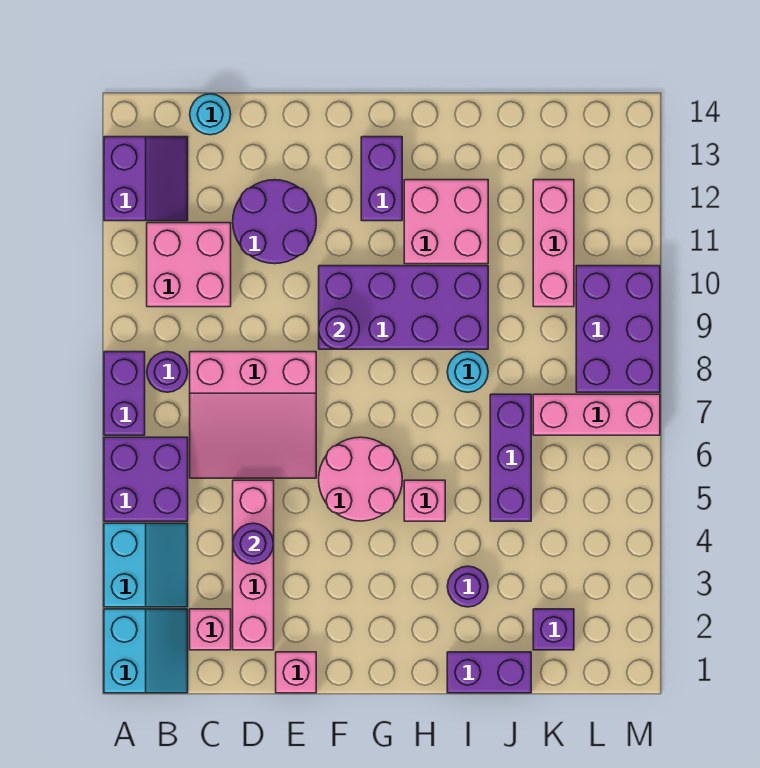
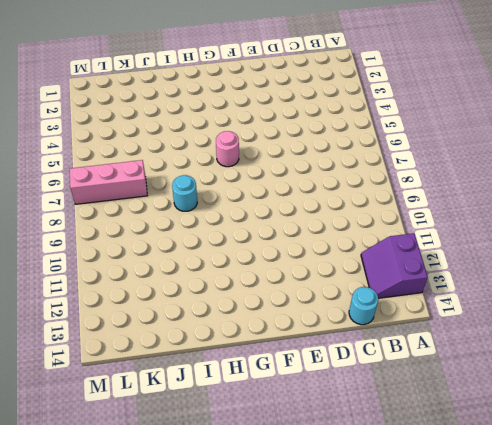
pink round brick G6 level 1 -> pink round brick F5:G6 level 1
none -> cyan slope A1:B2 level 1 top A
none -> cyan slope A3:B4 level 1 top A
none -> purple brick A5:B6 level 1

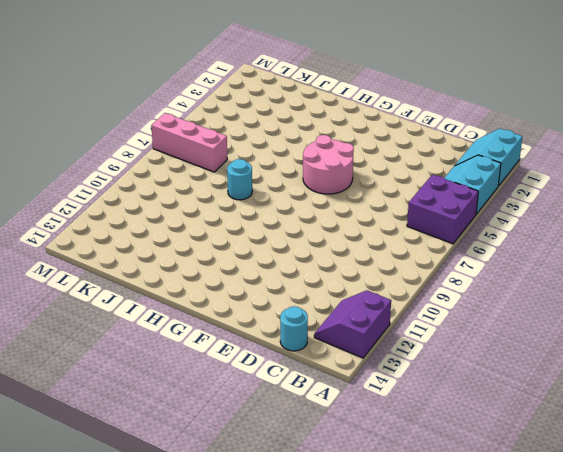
none -> purple brick A7:A8 level 1
none -> purple round brick B8 level 1
none -> pink brick B10:C11 level 1

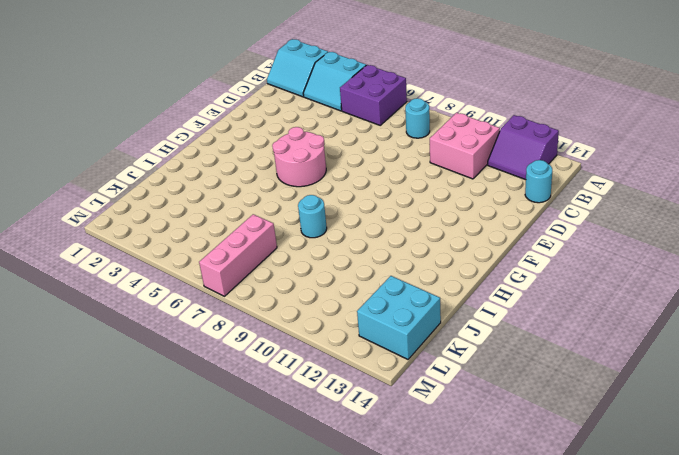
cyan round brick B8 level 1 -> purple round brick B8 level 1
cyan brick K13:L14 level 1 -> none
none -> purple brick A7:A8 level 1
none -> pink brick C2 level 1
none -> pink slope C6:E8 level 1 top 8

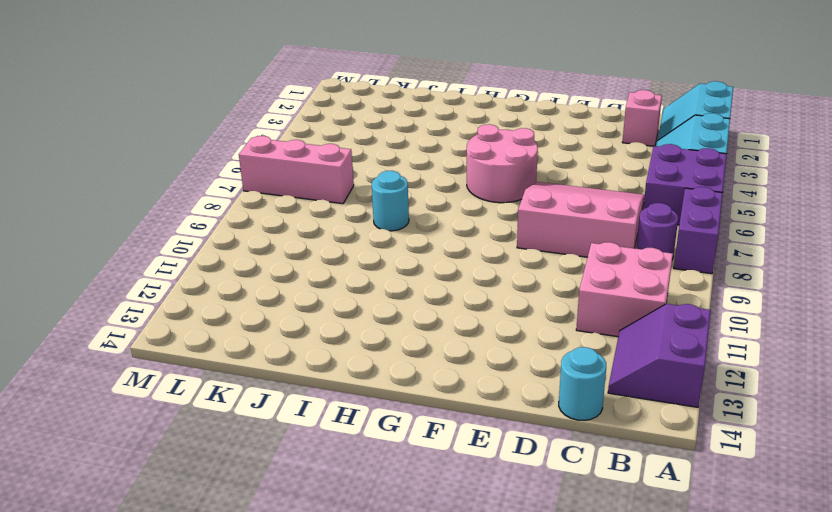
none -> pink brick D2:D5 level 1
none -> purple round brick D11:E12 level 1
none -> pink brick E1 level 1

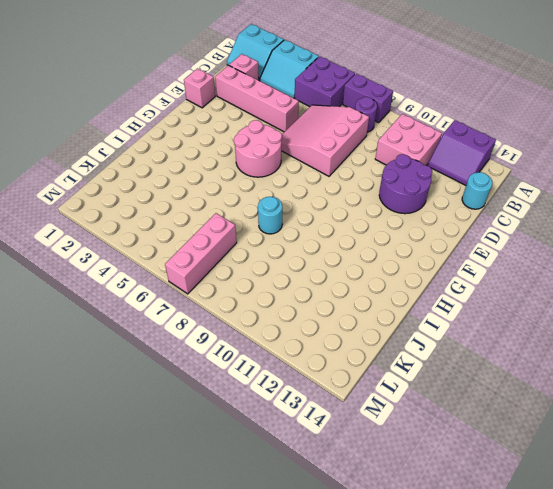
none -> purple brick F9:I10 level 1
none -> purple brick G12:G13 level 1
none -> pink brick H5 level 1

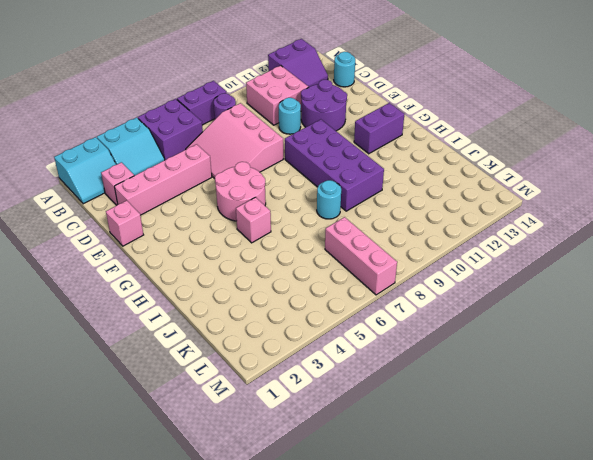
cyan round brick D10 level 1 -> none
none -> pink brick H11:I12 level 1
none -> purple brick I1:J1 level 1
none -> purple round brick I3 level 1

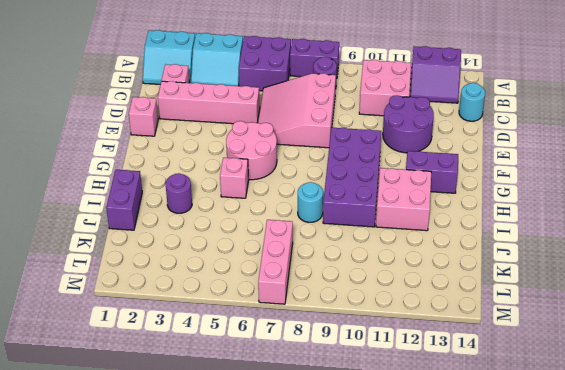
none -> purple brick J5:J7 level 1
none -> purple brick K2 level 1
none -> pink brick K10:K12 level 1

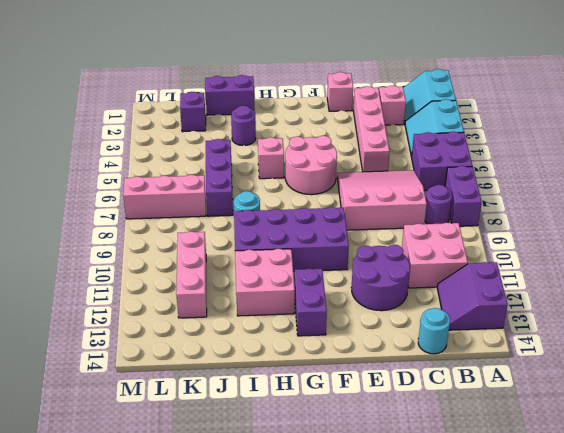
none -> purple brick L8:M10 level 1
none -> purple round brick D4 level 2
none -> purple round brick F9 level 2

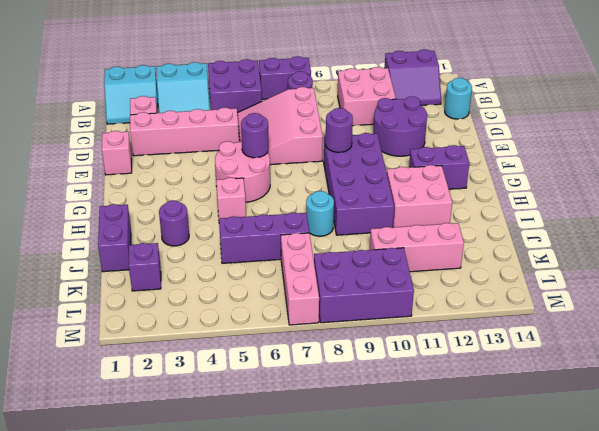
purple round brick F6 level 2 -> purple round brick D4 level 2

